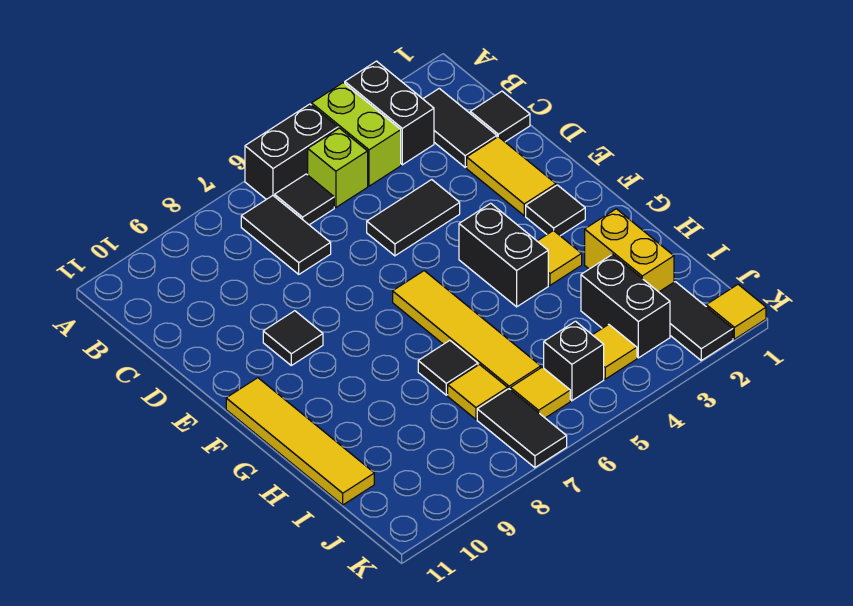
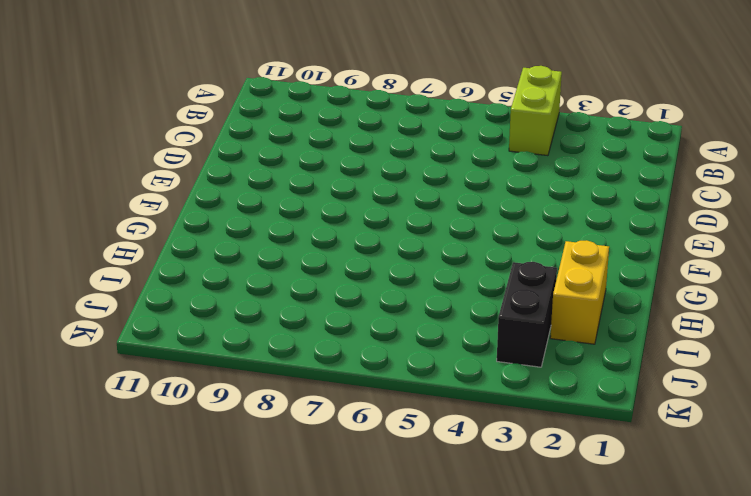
none -> black brick A3:B3 level 1
none -> black brick A5:A6 level 1
none -> black tile B2:C2 level 1

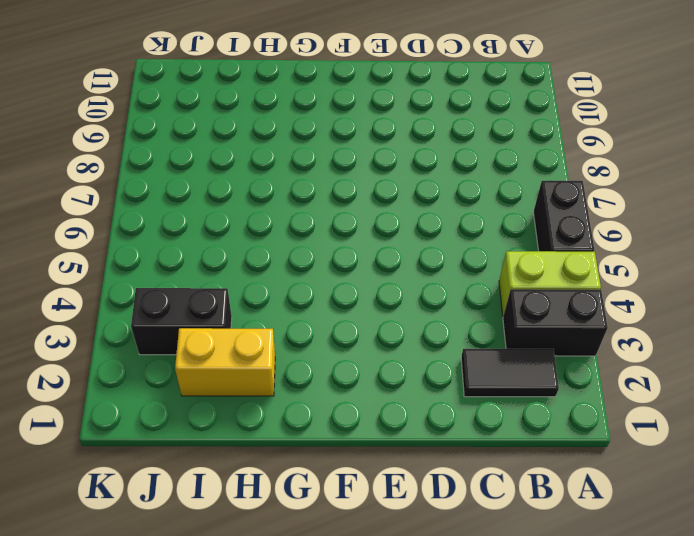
none -> lime brick B5 level 1
none -> black tile B6 level 1
none -> black tile B7:C7 level 1

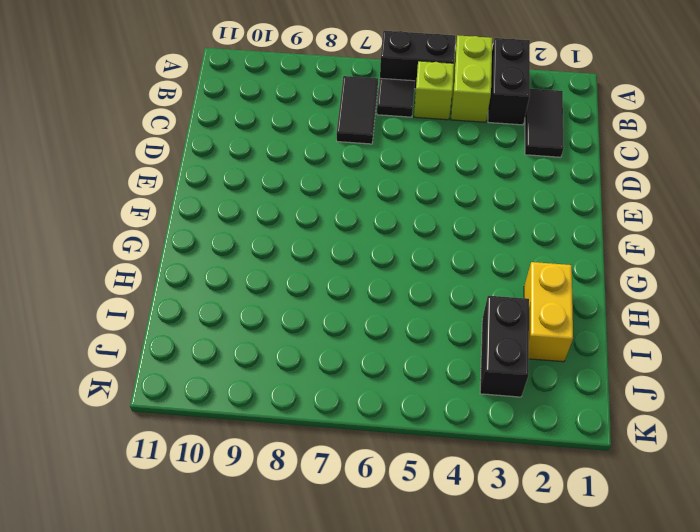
none -> black tile C1 level 1
none -> yellow tile D2:E2 level 1
none -> black tile D4:D5 level 1

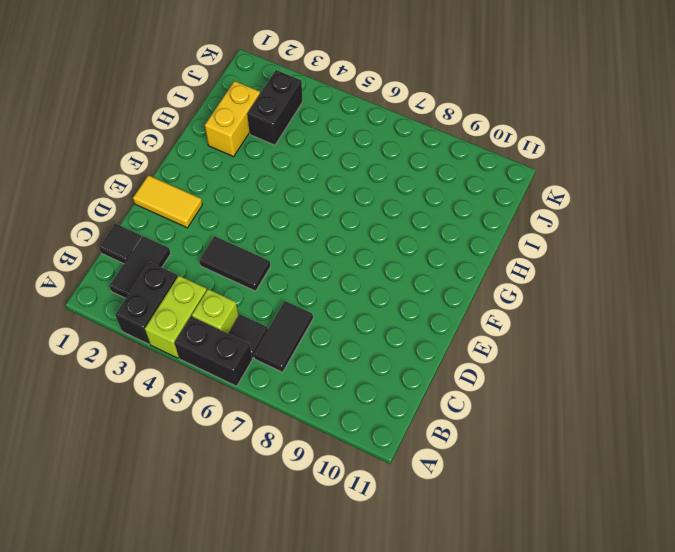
yellow tile E1:E2 level 1 -> yellow tile D2:E2 level 1
none -> black tile E9 level 1
none -> black tile F2 level 1
none -> black brick F4:G4 level 1

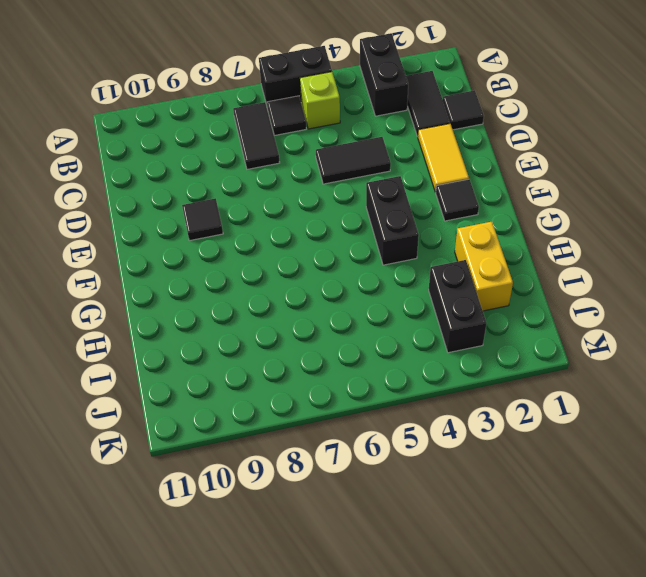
none -> lime brick A4:B4 level 1
none -> yellow tile F6:I6 level 1
none -> yellow tile F11:I11 level 1

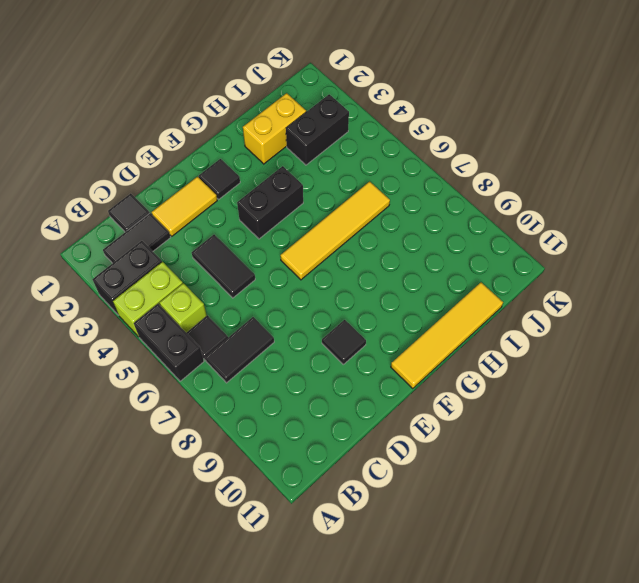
none -> yellow tile G3 level 1
none -> black tile H7 level 1
none -> yellow tile I7 level 1

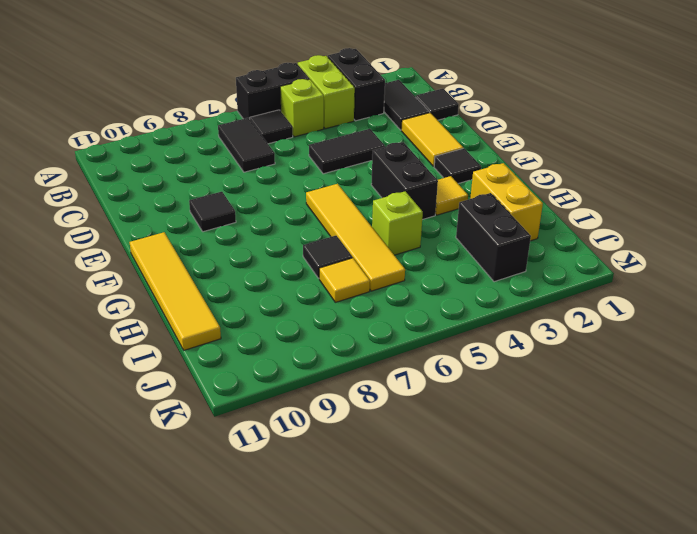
lime brick H5 level 1 -> none
none -> black tile J2:K2 level 1
none -> yellow tile J4 level 1
none -> black brick J5 level 1

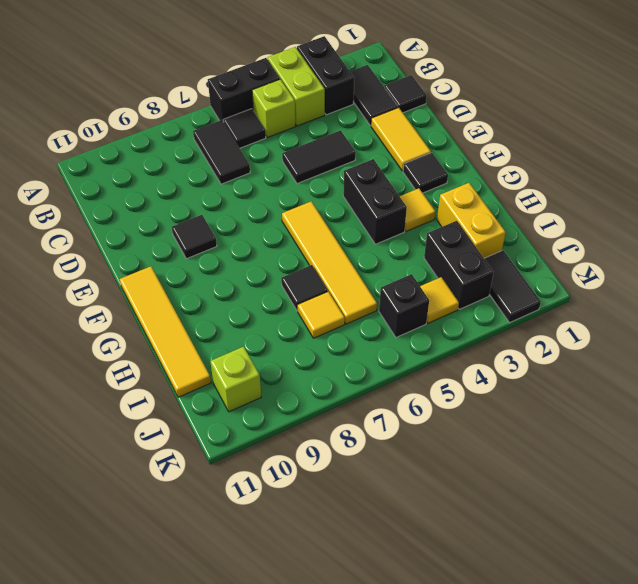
lime brick J10 level 1 -> none
none -> yellow tile J6 level 1
none -> black tile J7:K7 level 1
none -> yellow tile K1 level 1

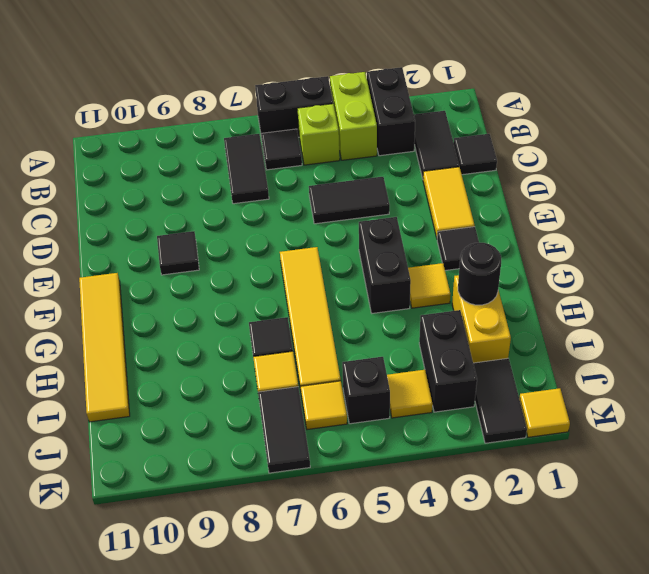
black round brick H2 level 2 -> none

